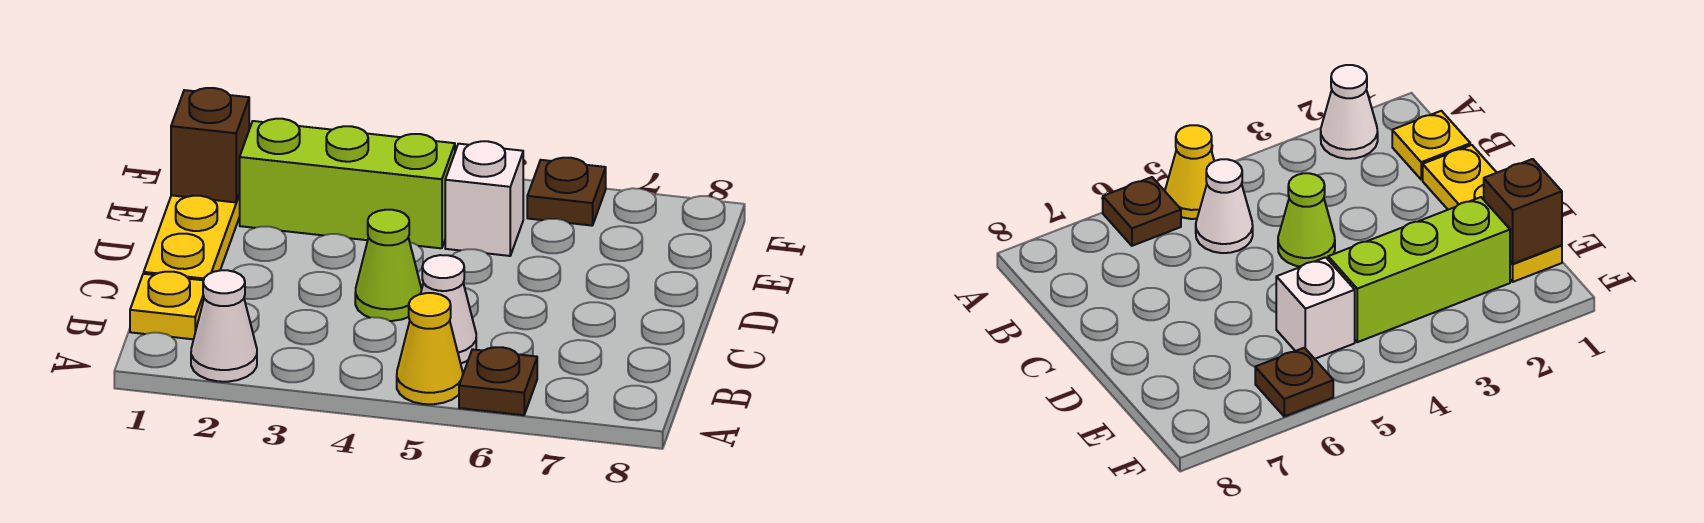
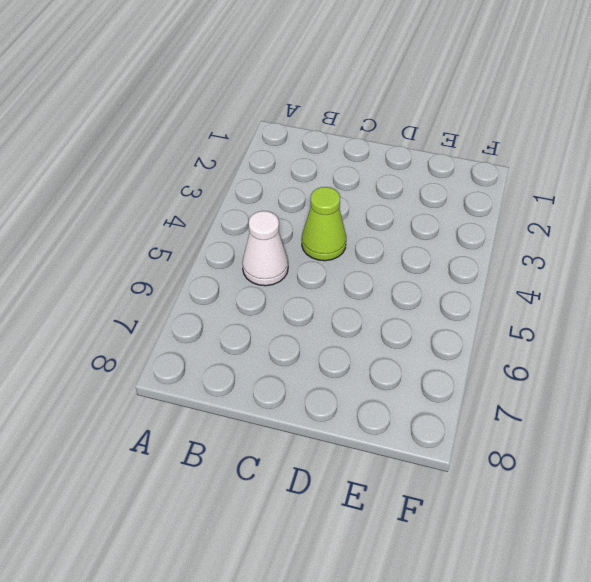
none -> white cone A2 level 1
none -> yellow cone A5 level 1

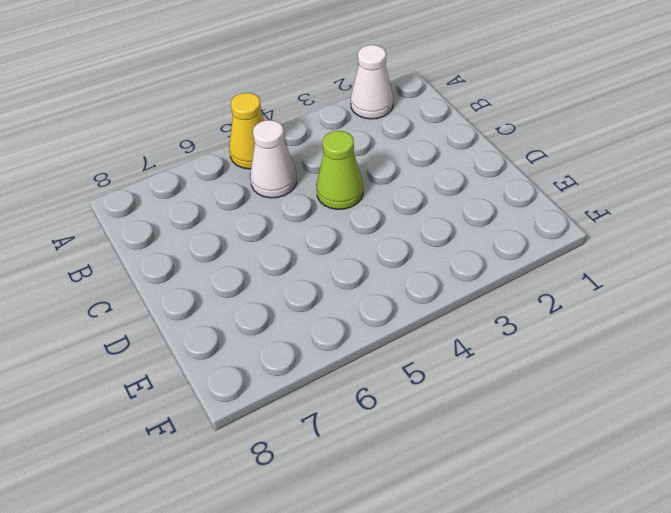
none -> brown plate A6 level 1
none -> yellow plate B1 level 1

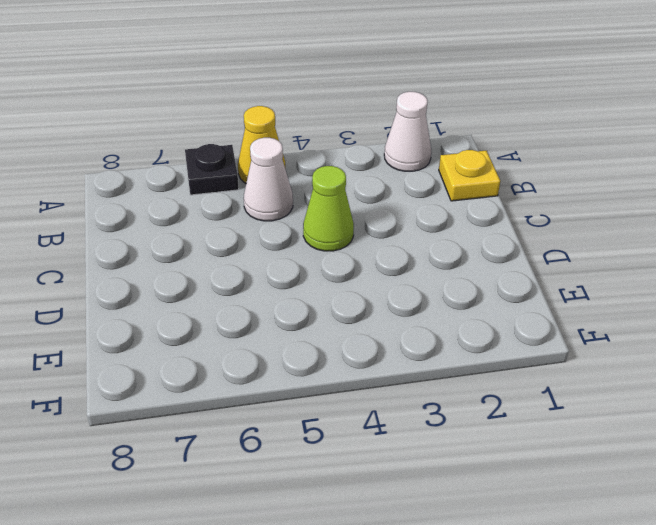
black plate A6 level 1 -> brown plate A6 level 1
none -> yellow plate C1:E1 level 1
none -> lime brick E2:E4 level 1

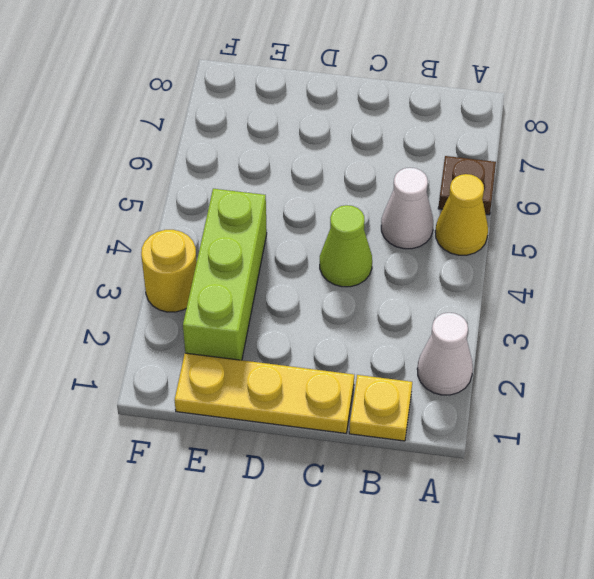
yellow round brick F3 level 1 -> none
none -> white brick E5 level 1
none -> brown plate F6 level 1

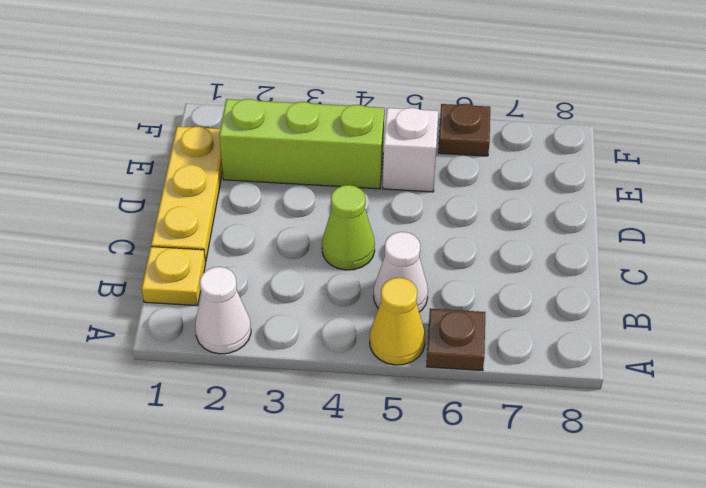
none -> brown brick E1 level 2

